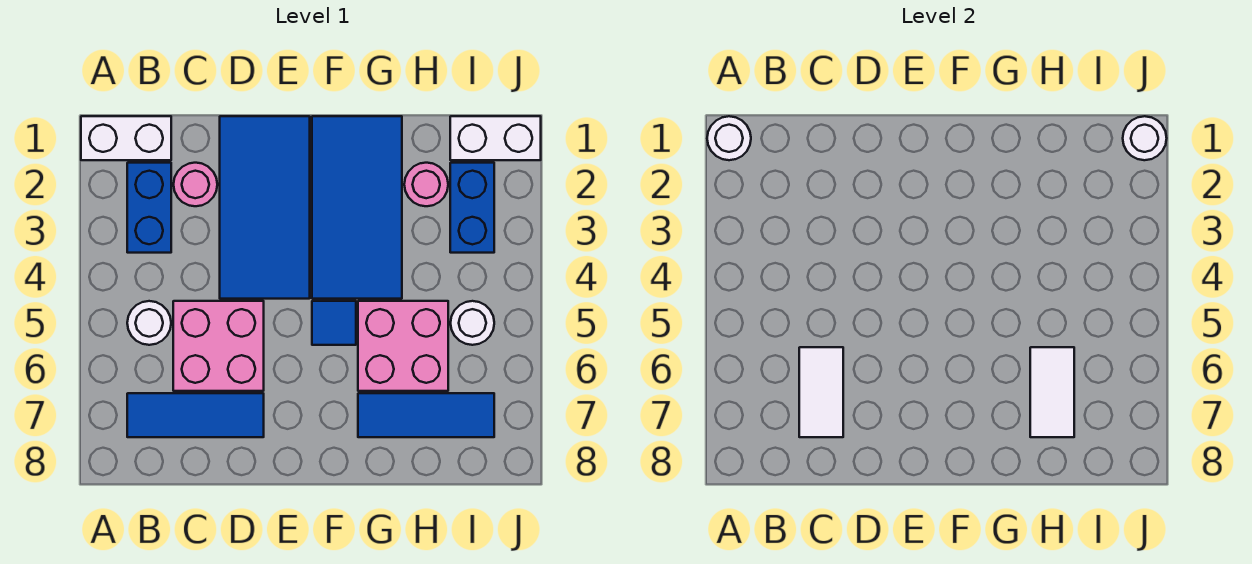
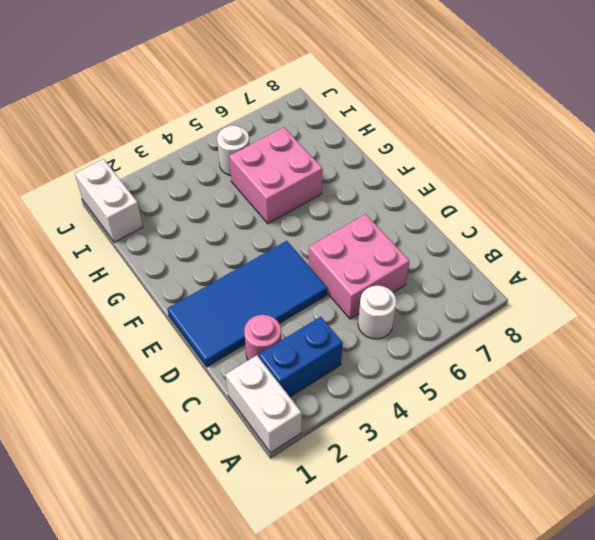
none -> blue tile B7:D7 level 1
none -> blue tile F1:G4 level 1
none -> blue tile F5 level 1

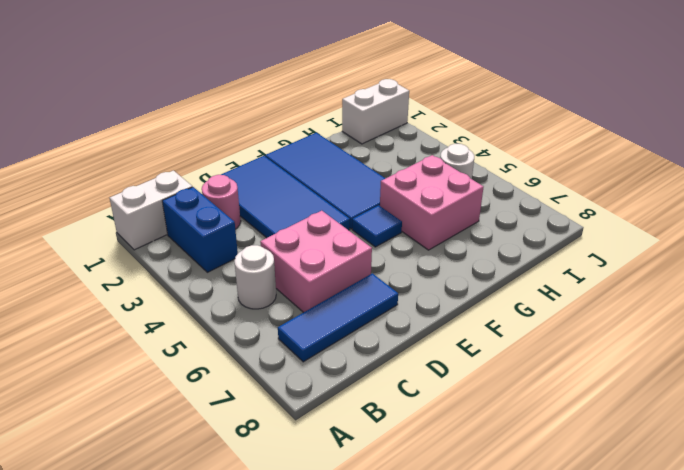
none -> blue tile G7:I7 level 1
none -> pink round brick H2 level 1
none -> blue brick I2:I3 level 1

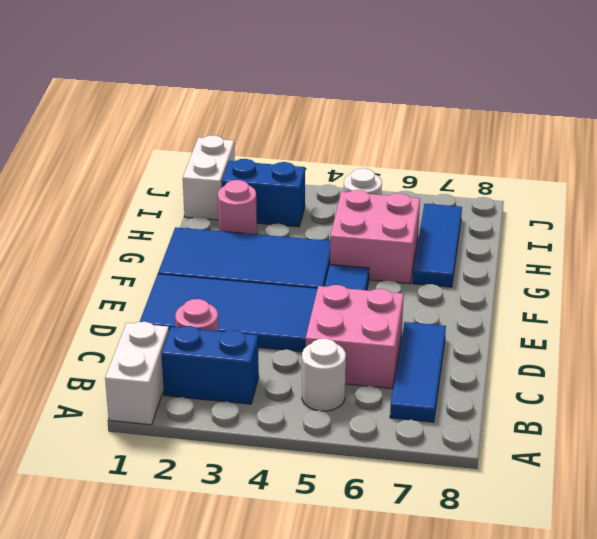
none -> white round brick A1 level 2
none -> white tile C6:C7 level 2
none -> white tile H6:H7 level 2

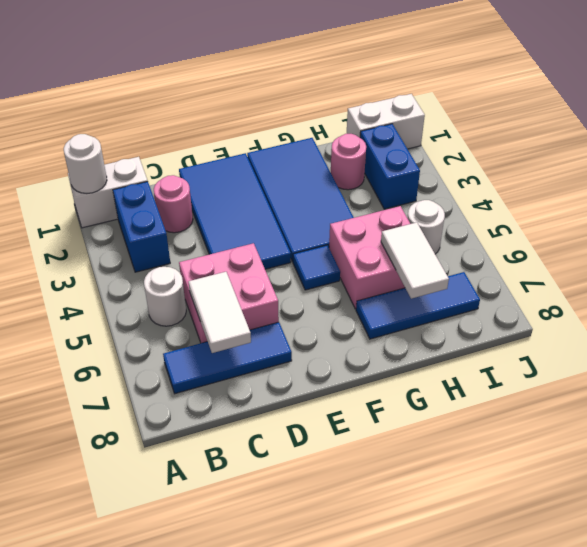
none -> white round brick J1 level 2

